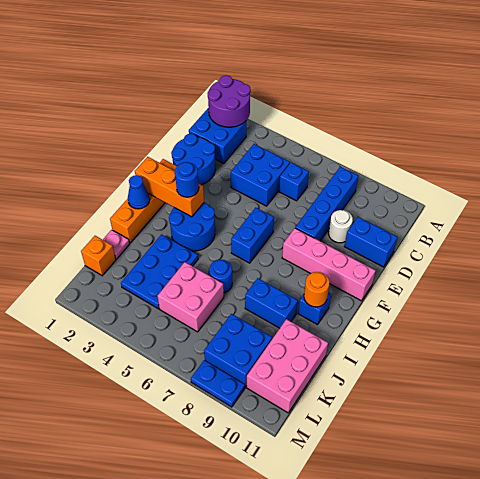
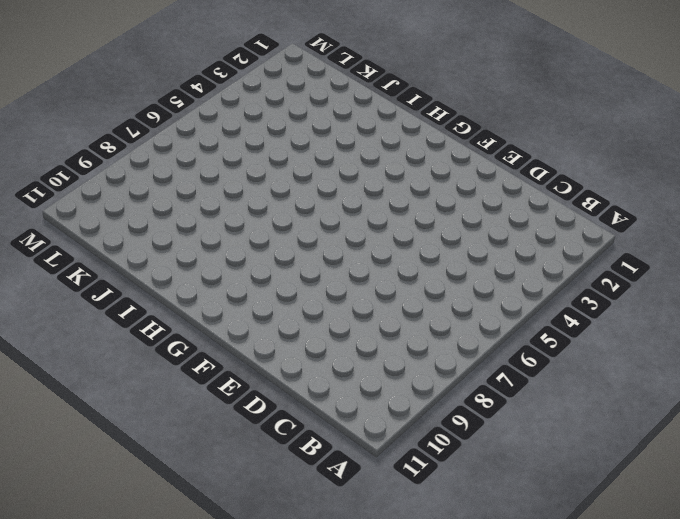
none -> blue brick B1:C2 level 1
none -> blue brick B8:E8 level 1
none -> blue brick C4:D5 level 1

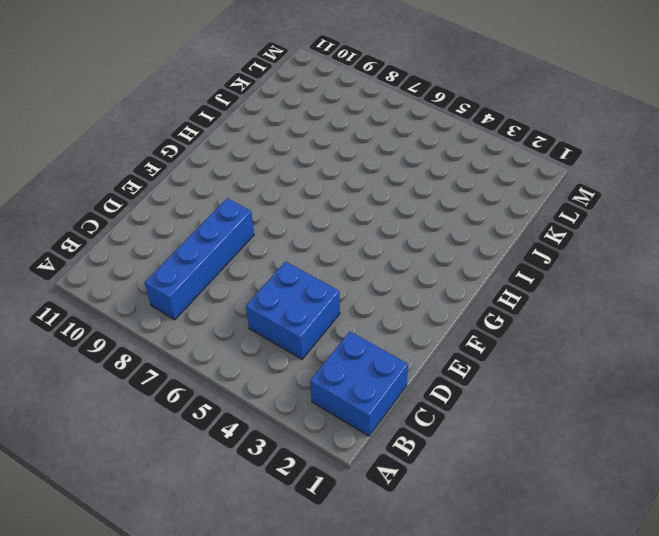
none -> blue brick C6 level 1
none -> blue round brick D1:E2 level 1
none -> white round brick D9 level 1

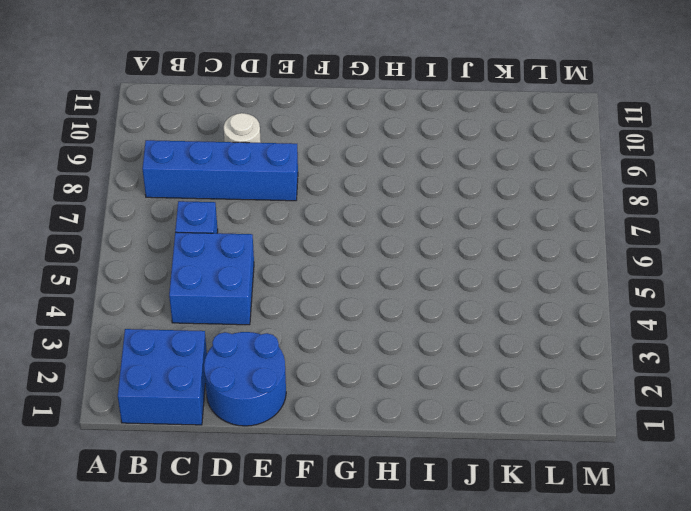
none -> blue brick D10:D11 level 1
none -> orange brick F1:I1 level 1
none -> blue brick F6:G6 level 1

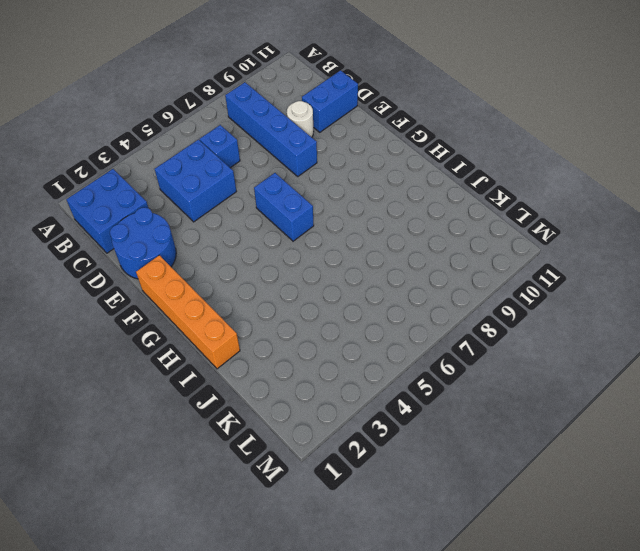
none -> pink brick F8:F11 level 1
none -> blue round brick G3:H4 level 1
none -> blue brick H10 level 1

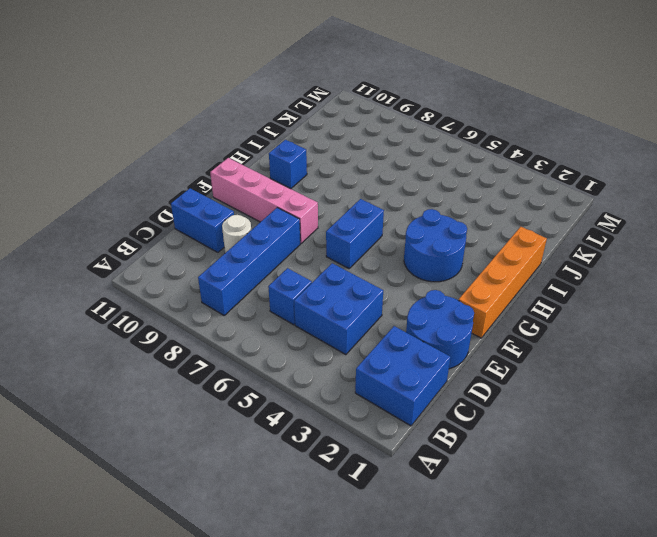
none -> blue plate I3:K4 level 1
none -> blue round brick I6 level 1
none -> blue brick I8:I9 level 1

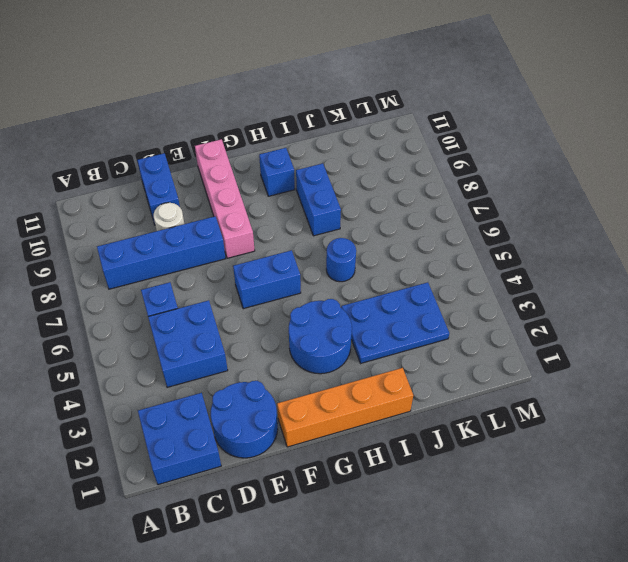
none -> pink plate J1 level 1
none -> pink brick J5:K6 level 1
none -> pink brick J10:L11 level 1

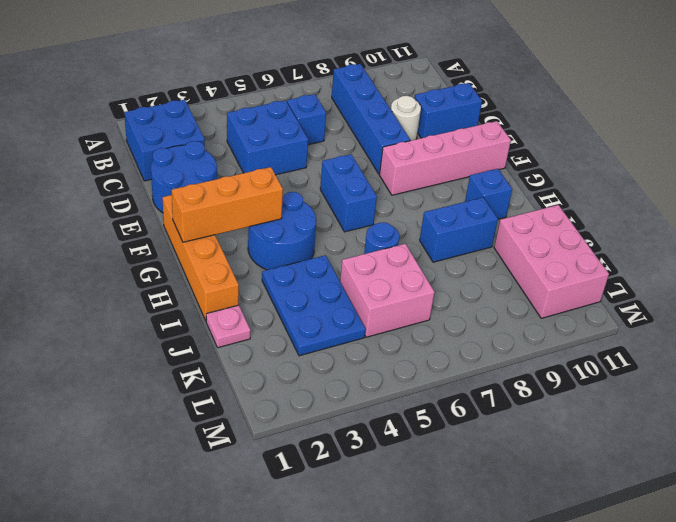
none -> orange brick K1 level 1
none -> blue brick K8:L9 level 1
none -> blue plate M8:M9 level 1

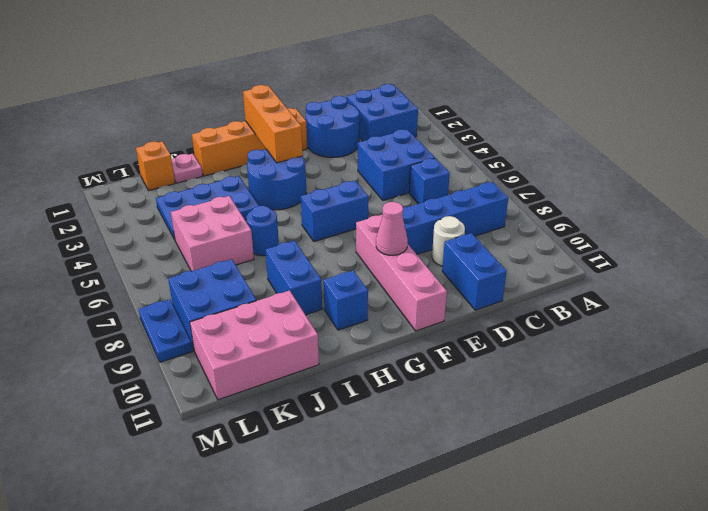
pink cone F9 level 2 -> none
none -> purple round brick A1:B2 level 2
none -> blue cone H1 level 2
none -> orange round brick H10 level 2

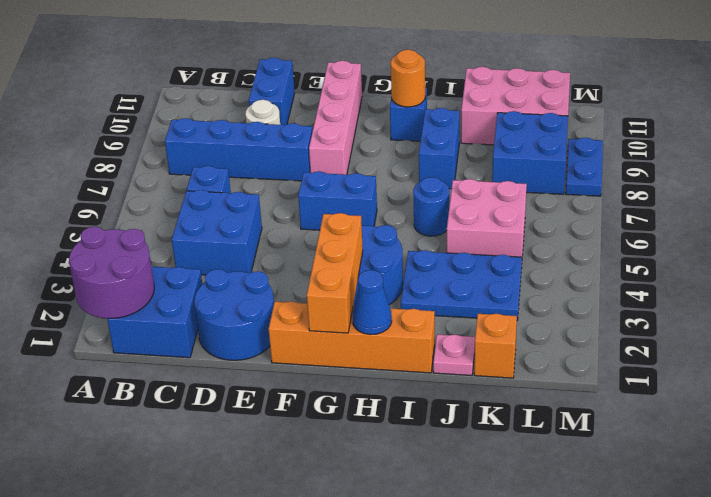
none -> blue round brick G3 level 3

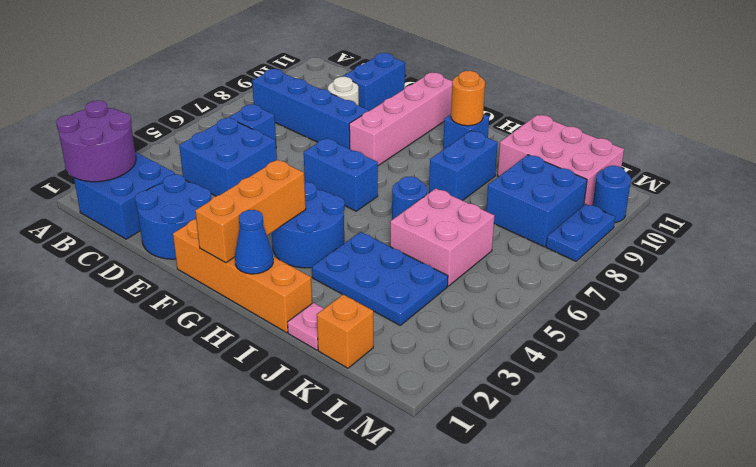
blue round brick M10 level 1 -> blue round brick G3 level 3

